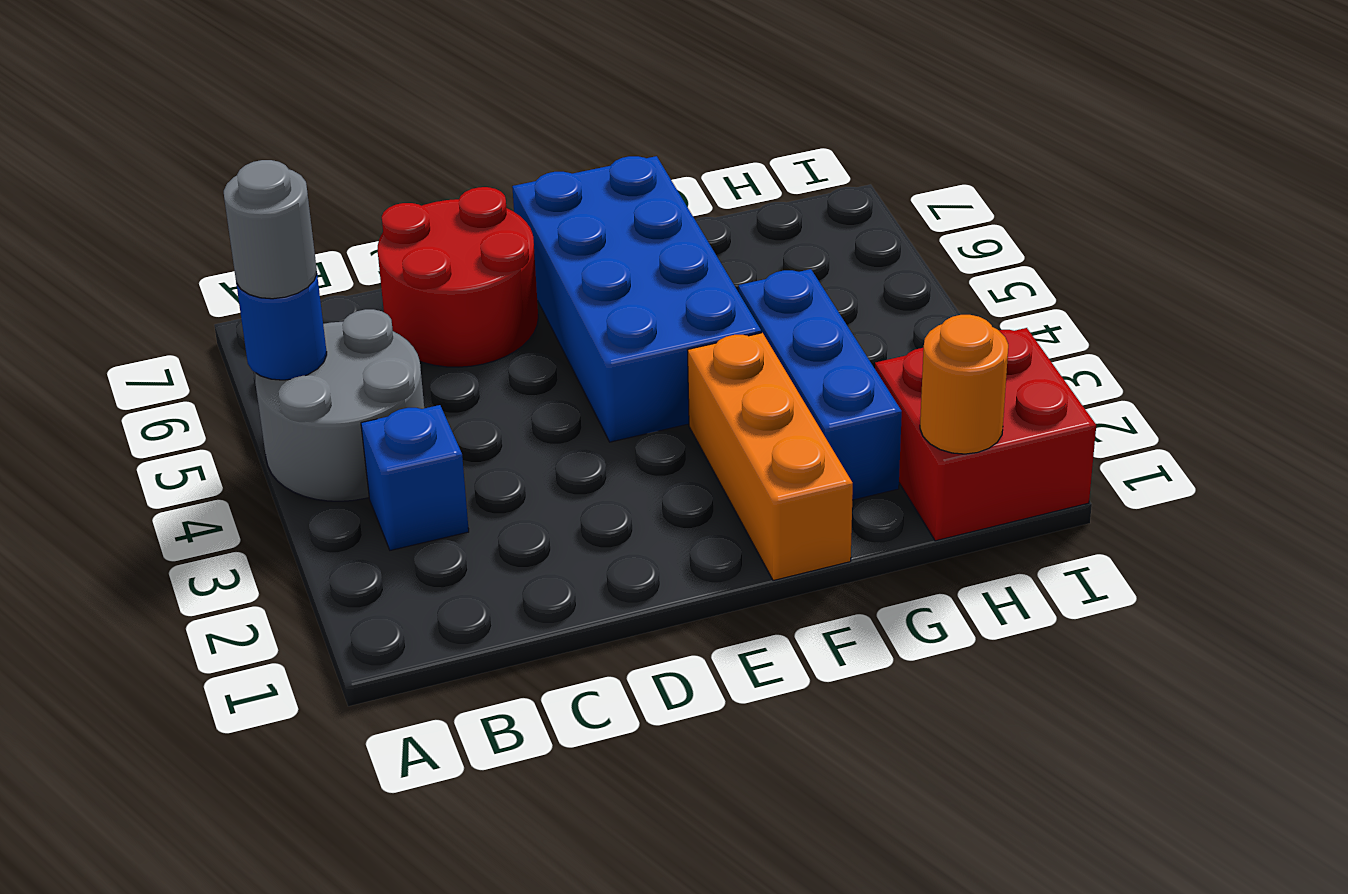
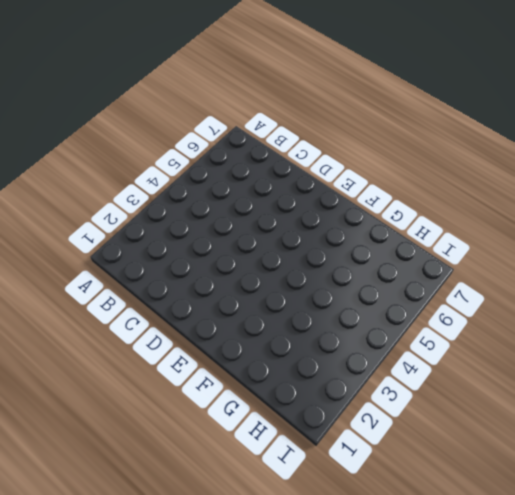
none -> grey round brick A4:B5 level 1
none -> blue brick B3 level 1

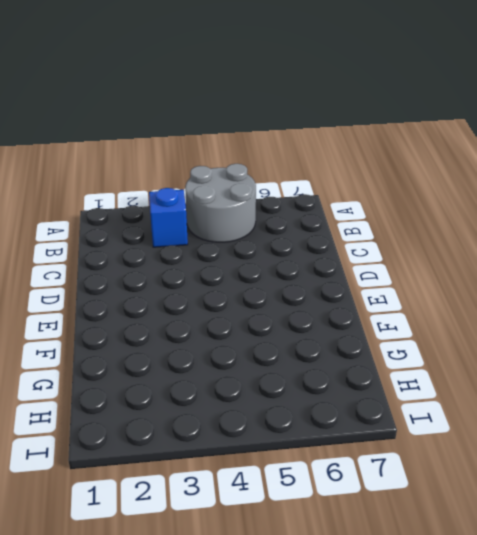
none -> red round brick C6:D7 level 1
none -> blue brick E4:F7 level 1

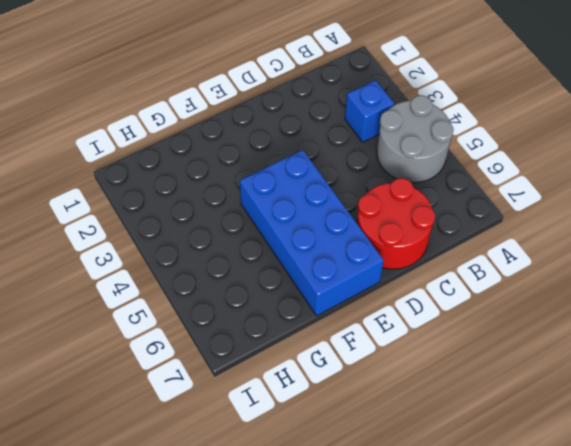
none -> orange brick F1:F3 level 1
none -> blue brick G2:G4 level 1

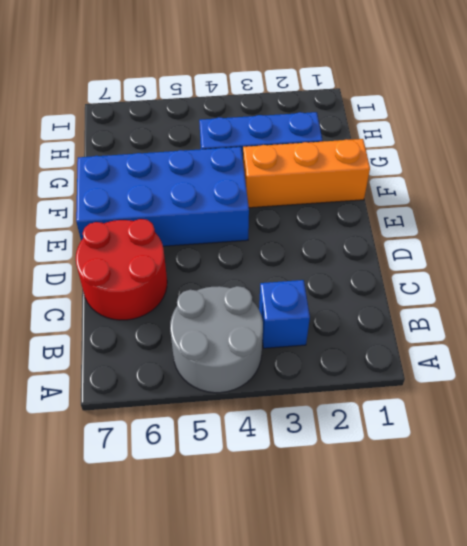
none -> red brick H1:I2 level 1
none -> blue round brick A5 level 2

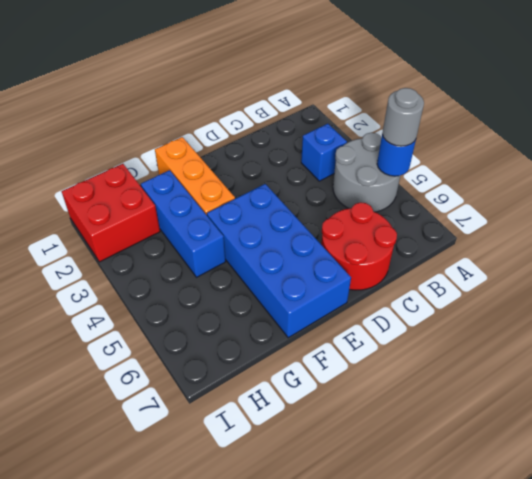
none -> orange round brick H1 level 2

